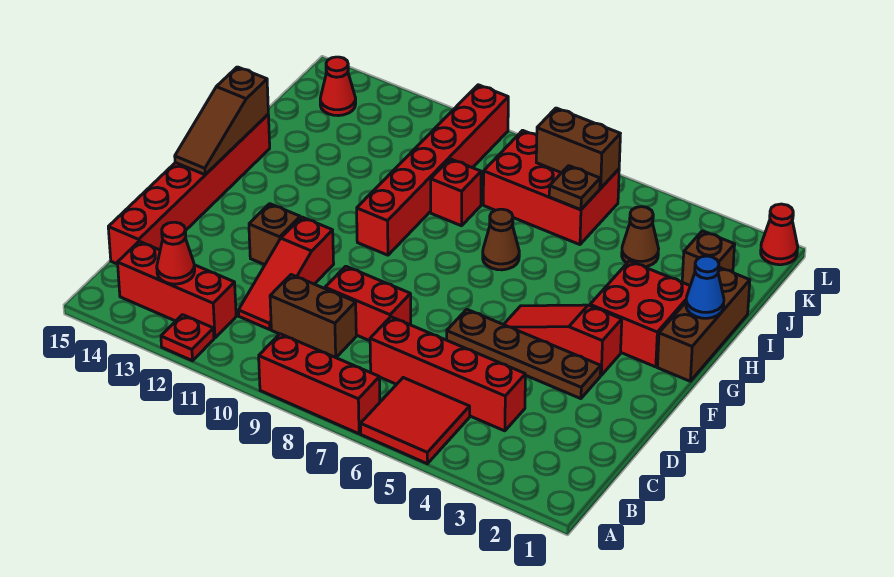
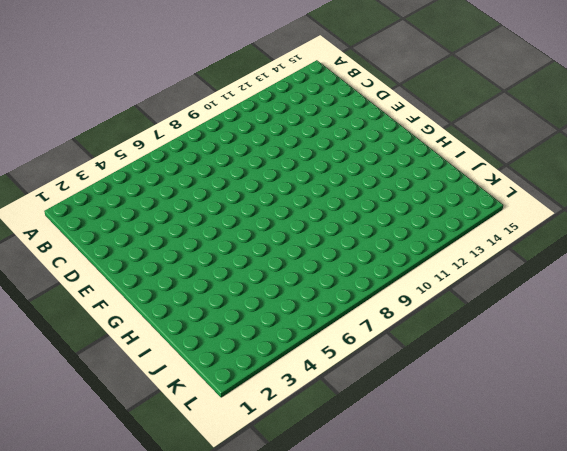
none -> red tile A5:B6 level 1
none -> red brick A7:A9 level 1
none -> red plate A12 level 1

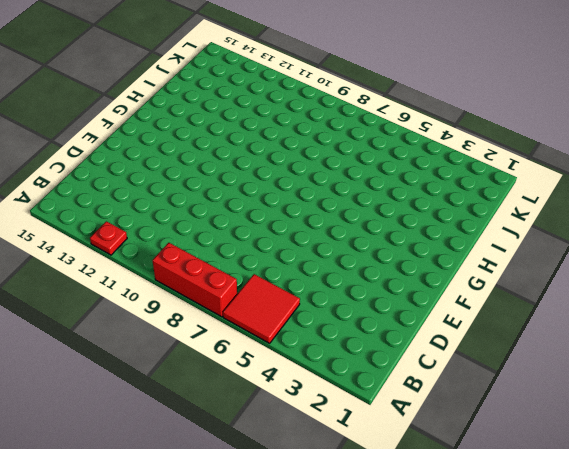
none -> red brick B12:B14 level 1
none -> red brick C4:C7 level 1
none -> brown brick C9:C10 level 1

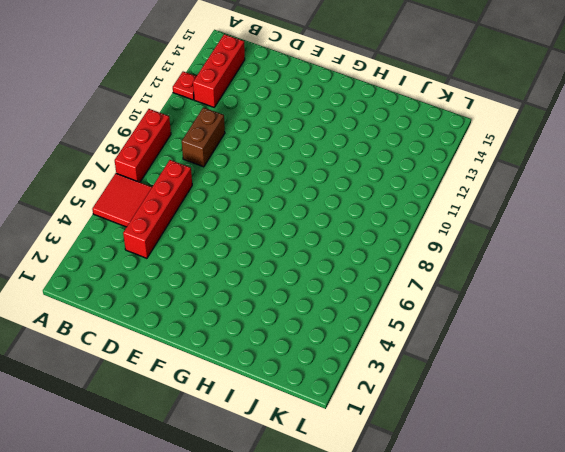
none -> red slope C11:E11 level 1 top E
none -> red brick C15:H15 level 1
none -> red brick D8:D9 level 1

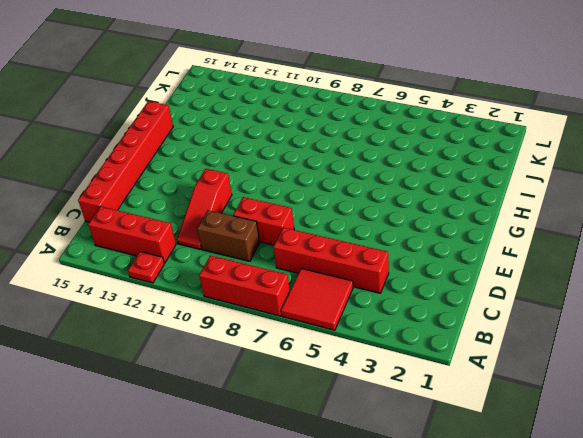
none -> brown plate E3:E6 level 1
none -> brown brick E12 level 1
none -> red slope F3:F5 level 1 top 3

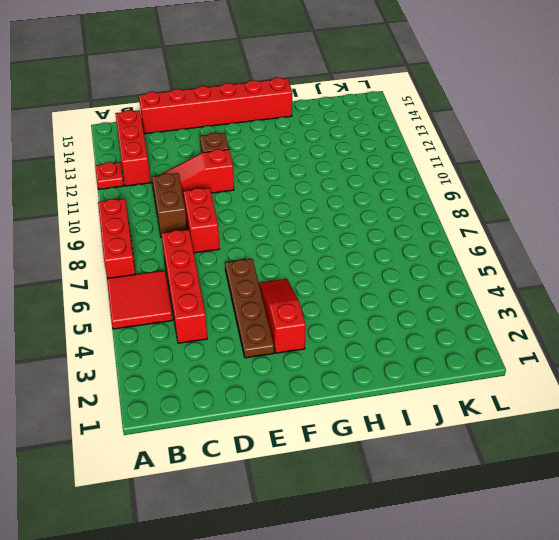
none -> brown brick G1:I1 level 1
none -> red brick G2:H3 level 1
none -> red brick G10:L10 level 1

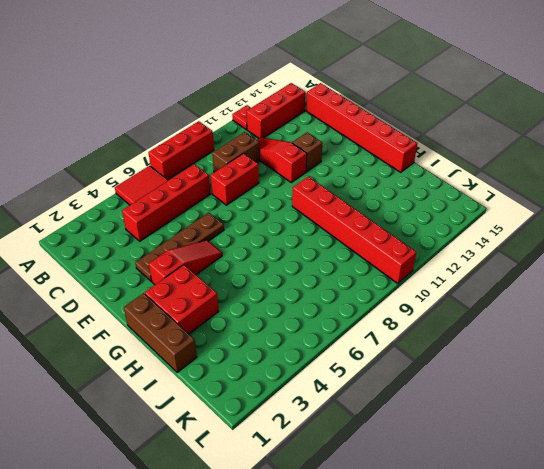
none -> brown cone H7 level 1
none -> red brick I9 level 1
none -> brown brick J2 level 1

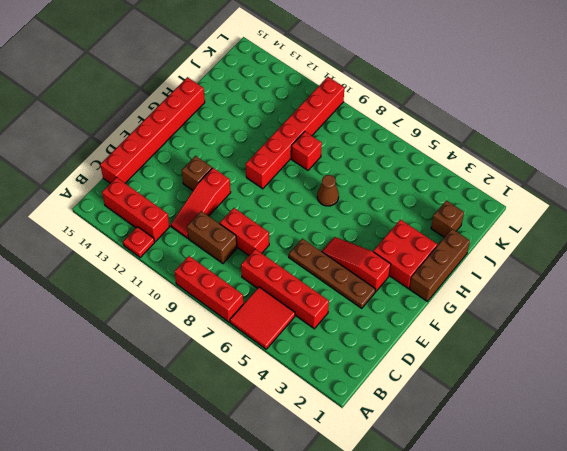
none -> brown cone J4 level 1
none -> red brick J6:K8 level 1
none -> red cone K14 level 1

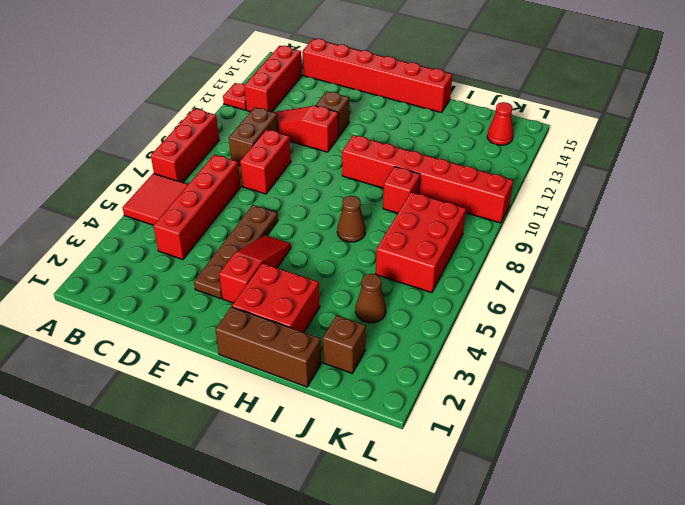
none -> red cone L1 level 1
none -> red cone B13 level 2
none -> brown slope F15:H15 level 2 top H

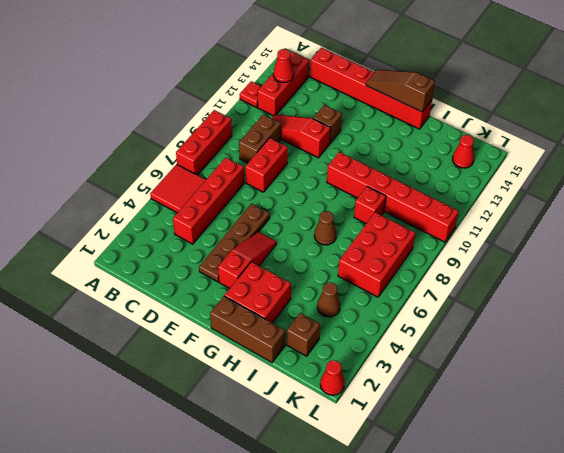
none -> blue cone H1 level 2
none -> brown plate J6 level 2
none -> brown brick K6:K7 level 2

